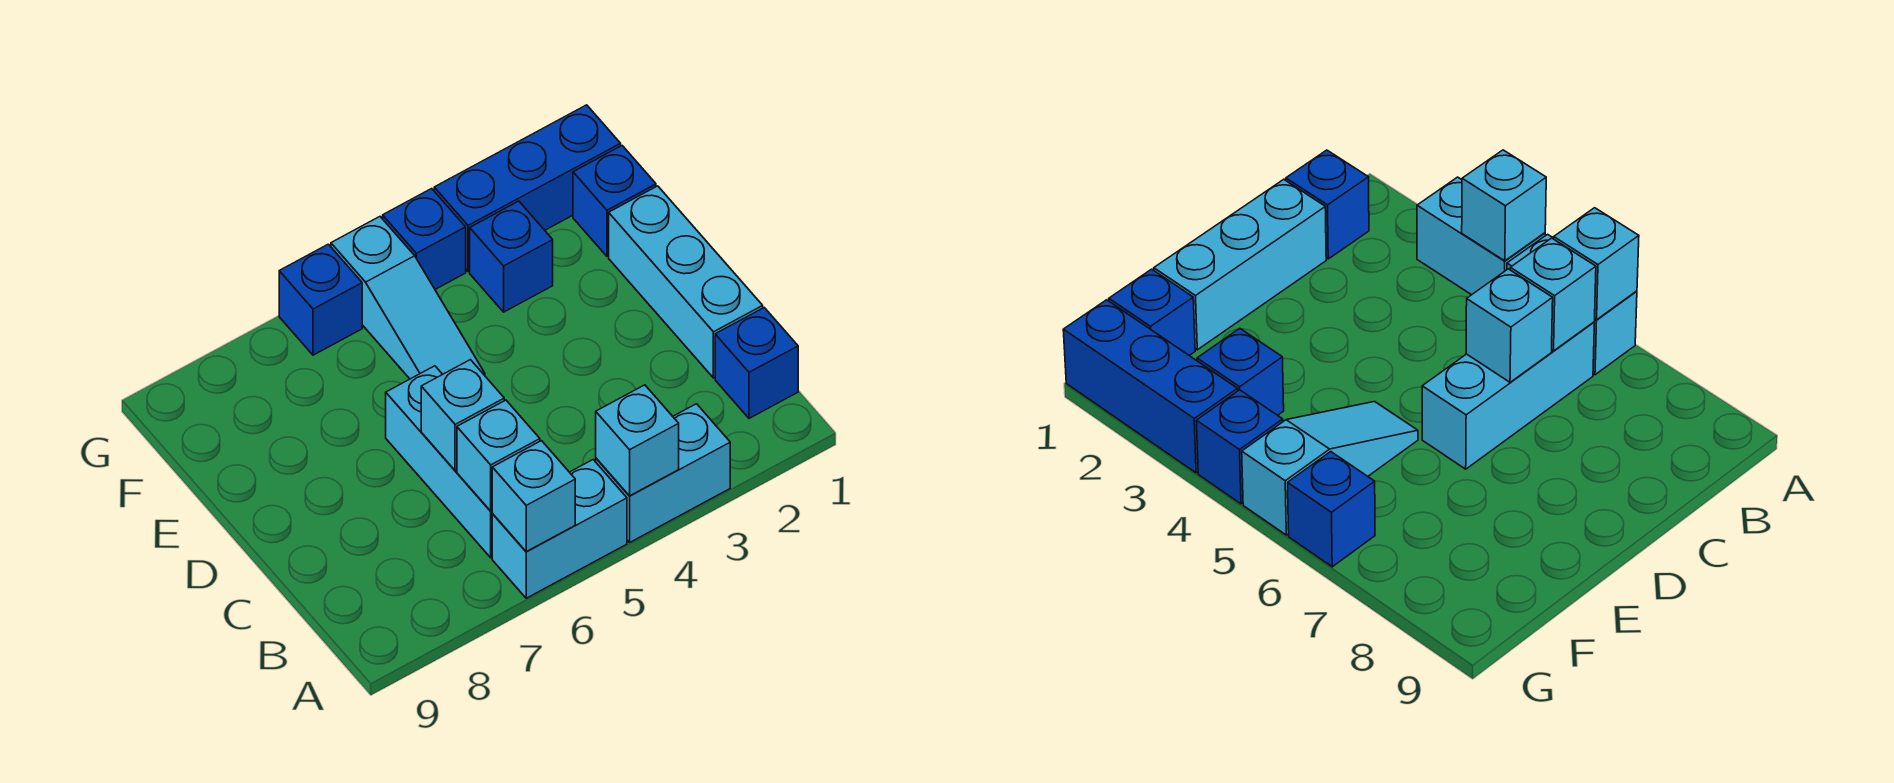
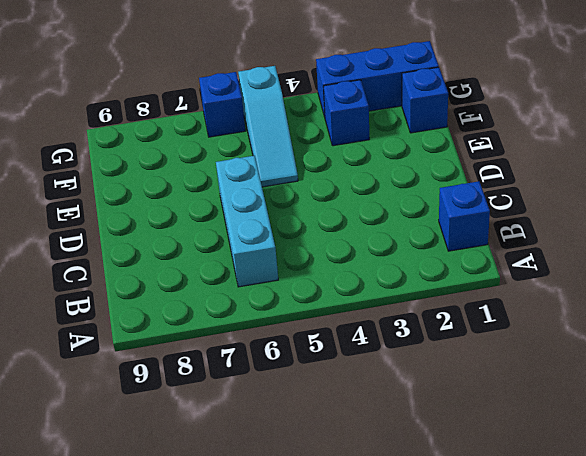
none -> cyan brick A3:A4 level 1
none -> cyan brick A5:A6 level 1
none -> cyan brick C1:E1 level 1

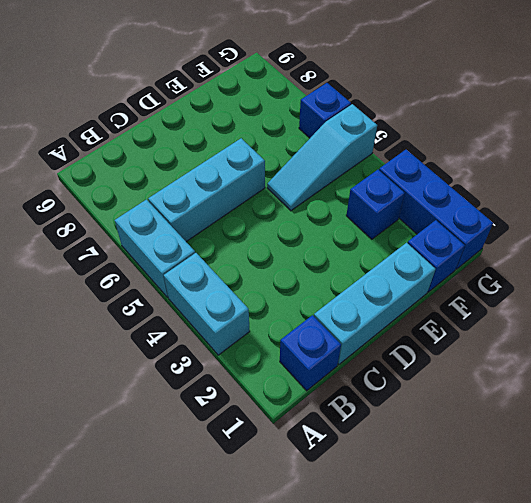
none -> blue brick G4 level 1
none -> cyan brick A4 level 2
none -> cyan brick A6 level 2

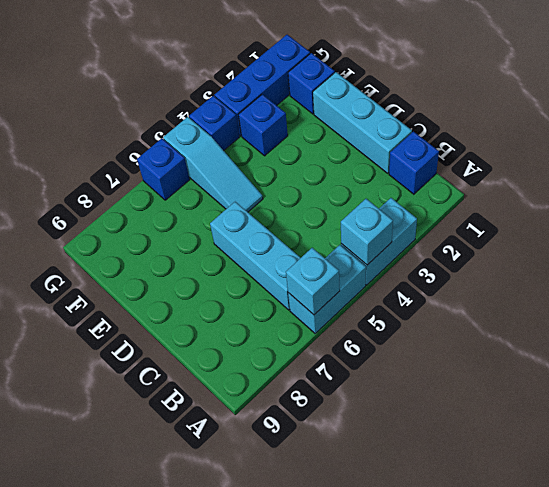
none -> cyan brick B6 level 2
none -> cyan brick C6 level 2

